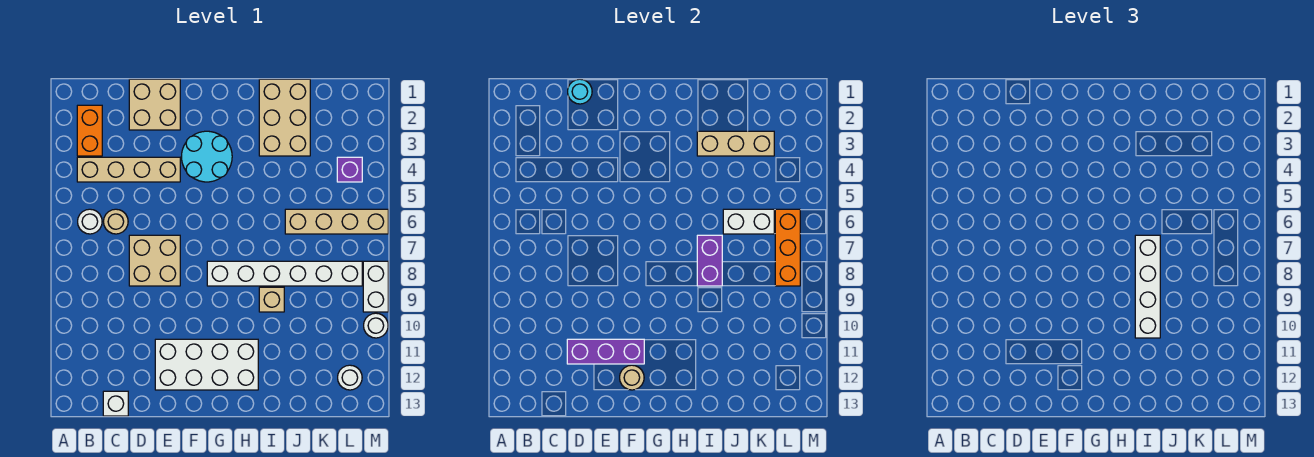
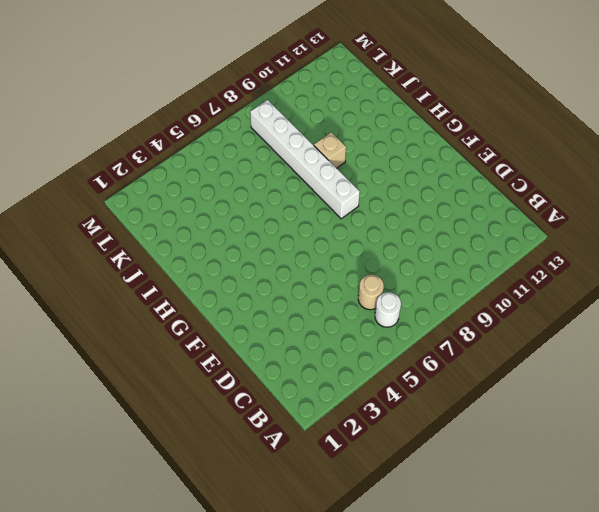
none -> orange brick B2:B3 level 1
none -> tan brick B4:E4 level 1
none -> white brick C13 level 1

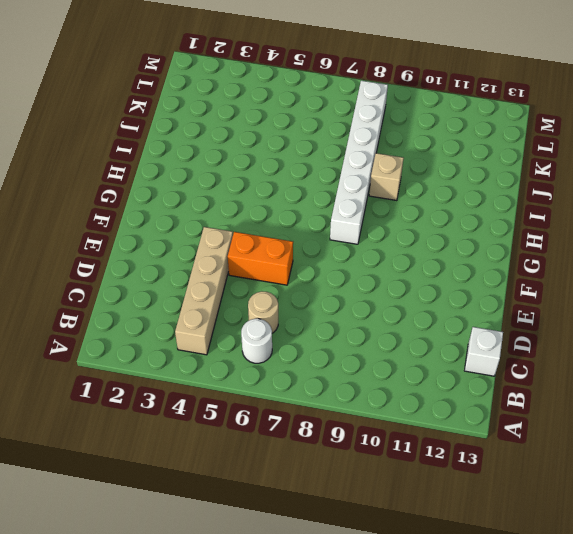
orange brick E5:E6 level 1 -> orange brick B2:B3 level 1
none -> tan brick D1:E2 level 1
none -> tan brick D7:E8 level 1
none -> white brick E11:H12 level 1

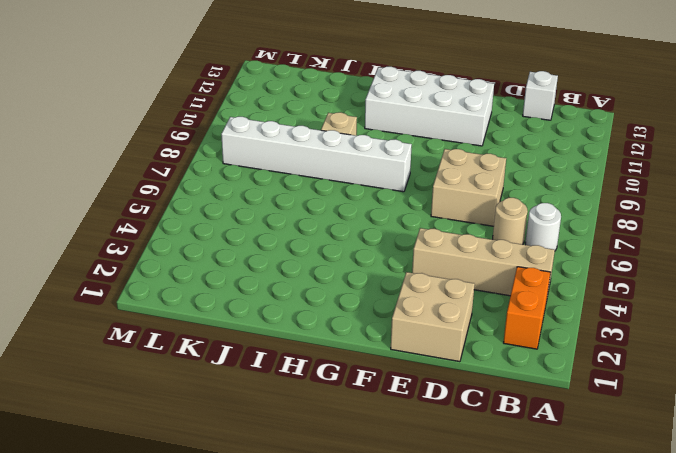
none -> cyan round brick F3:G4 level 1
none -> tan brick I1:J3 level 1
none -> tan brick J6:M6 level 1

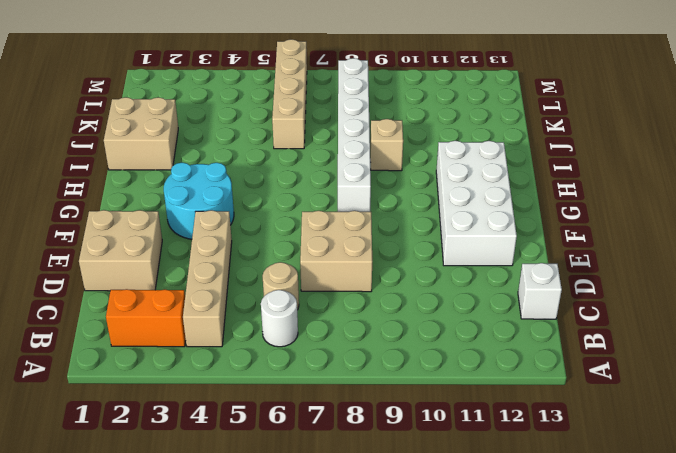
tan brick I1:J2 level 1 -> tan brick I1:J3 level 1
none -> purple brick L4 level 1
none -> white round brick L12 level 1
none -> white brick M8:M9 level 1

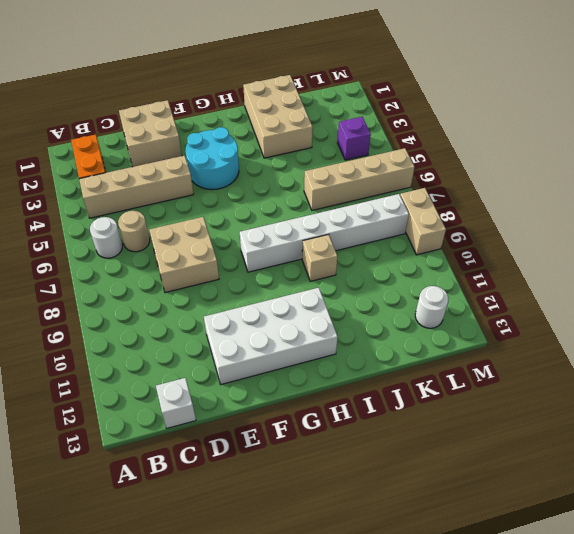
tan brick M8:M9 level 1 -> white brick M8:M9 level 1
none -> white round brick M10 level 1
none -> cyan round brick D1 level 2
none -> purple brick D11:F11 level 2

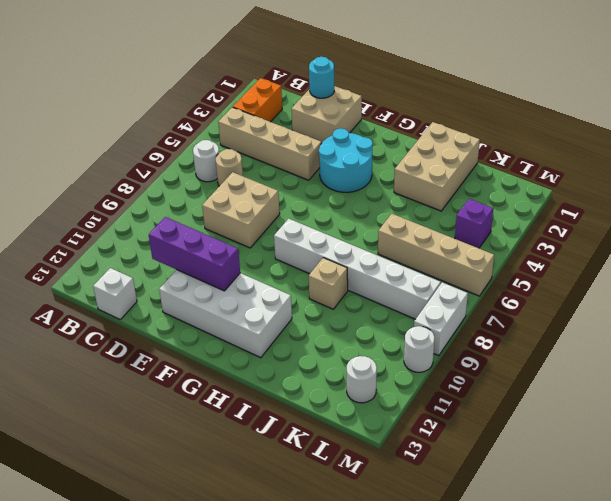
none -> tan round brick F12 level 2
none -> tan brick I3:K3 level 2
none -> purple brick I7:I8 level 2

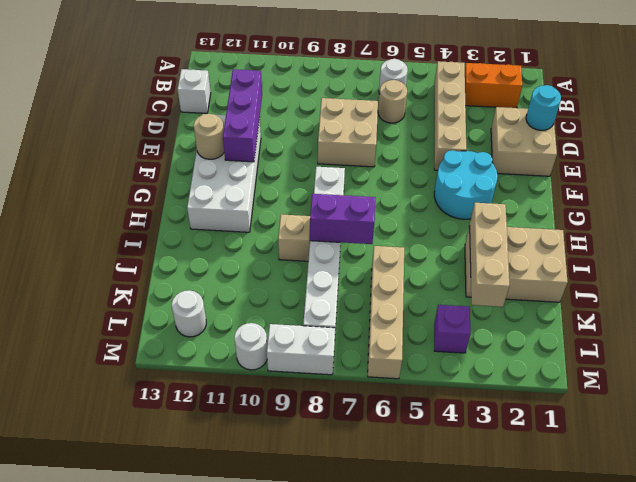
none -> white brick J6:K6 level 2
none -> orange brick L6:L8 level 2
none -> white brick I7:I10 level 3

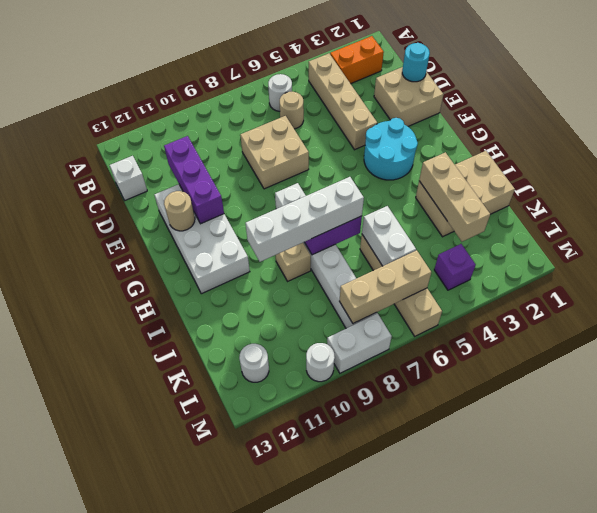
tan brick L6:L8 level 2 -> orange brick L6:L8 level 2

